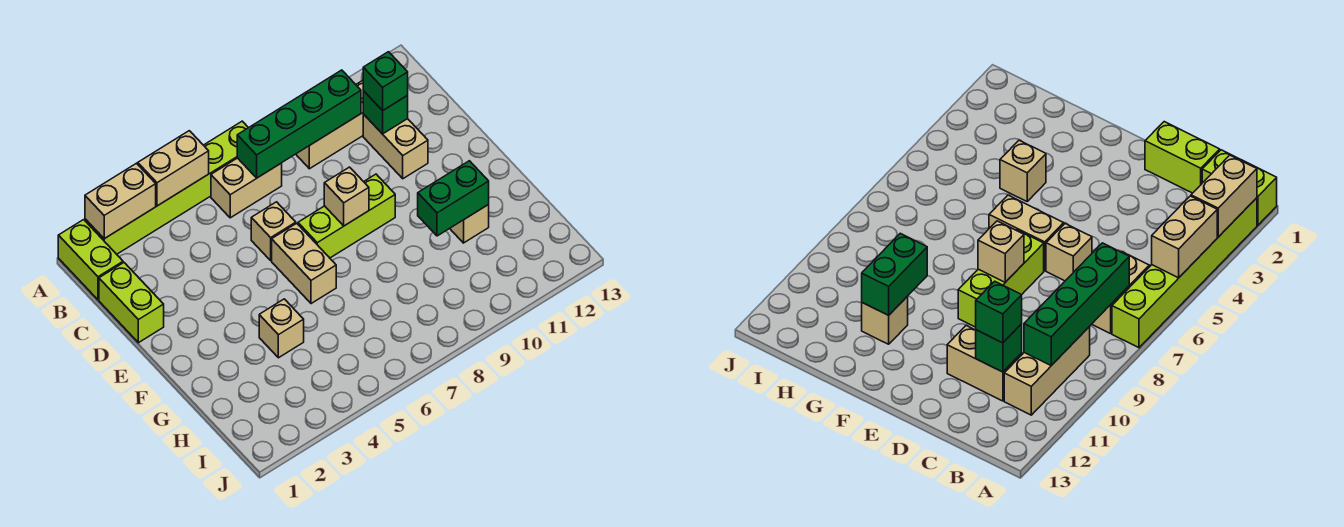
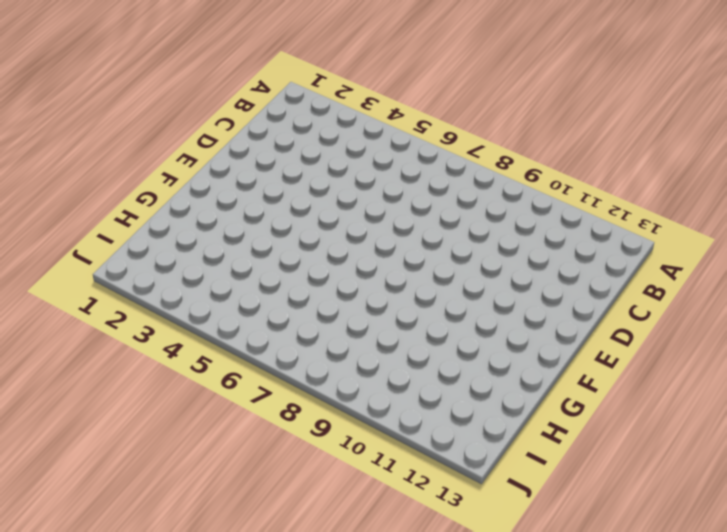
none -> lime brick A1:B1 level 1
none -> lime brick A2:A7 level 1
none -> tan brick B6:B7 level 1

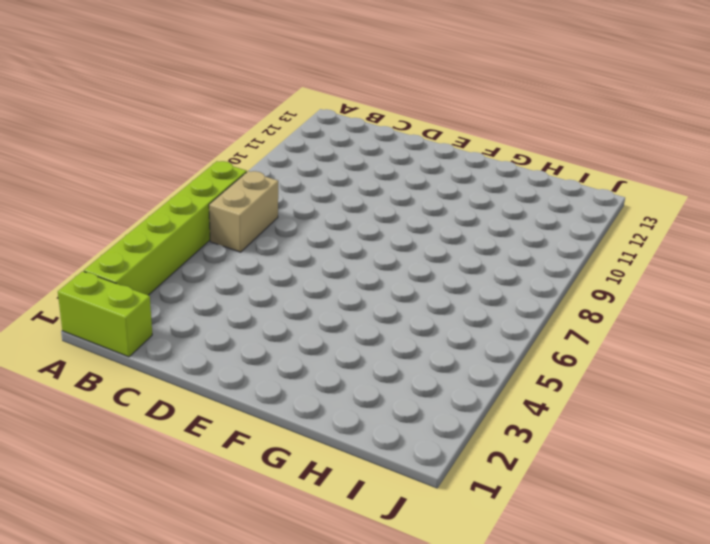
none -> tan brick B9:B11 level 1
none -> lime brick C1:D1 level 1
none -> tan brick C11:D11 level 1

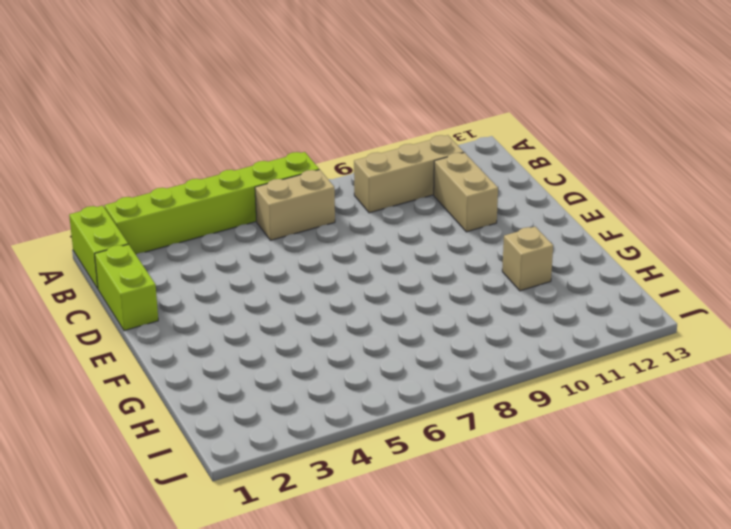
none -> tan brick D6 level 1
none -> tan brick E6:F6 level 1
none -> lime brick E7:E9 level 1

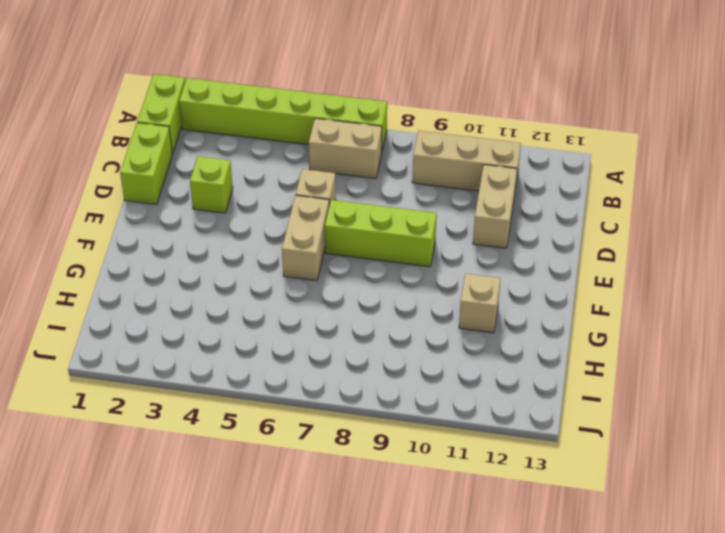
lime brick D3 level 1 -> none
none -> tan brick G4 level 1
none -> tan brick A2:A3 level 2
none -> tan brick A4:A5 level 2

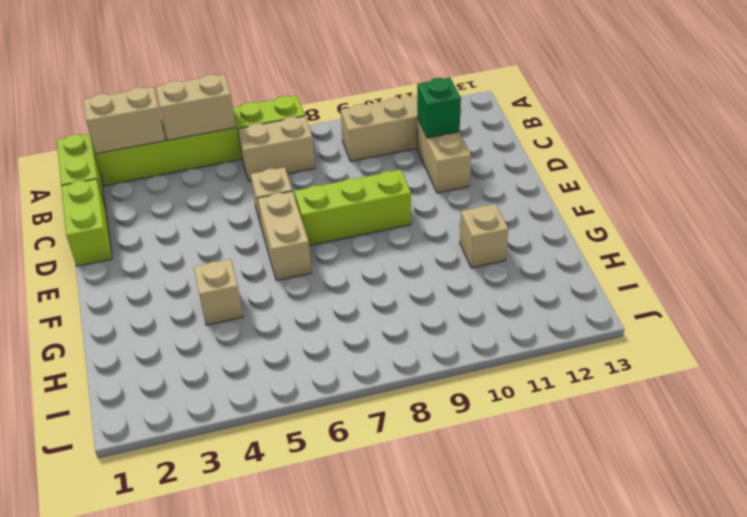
none -> green brick B7:B10 level 2
none -> tan brick E8 level 2
none -> green brick G10:G11 level 2

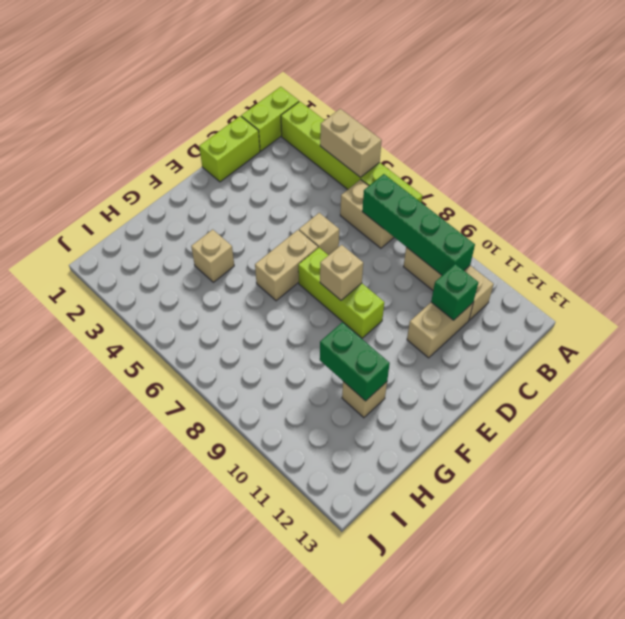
none -> tan brick A2:A3 level 2
none -> green brick C11 level 3

